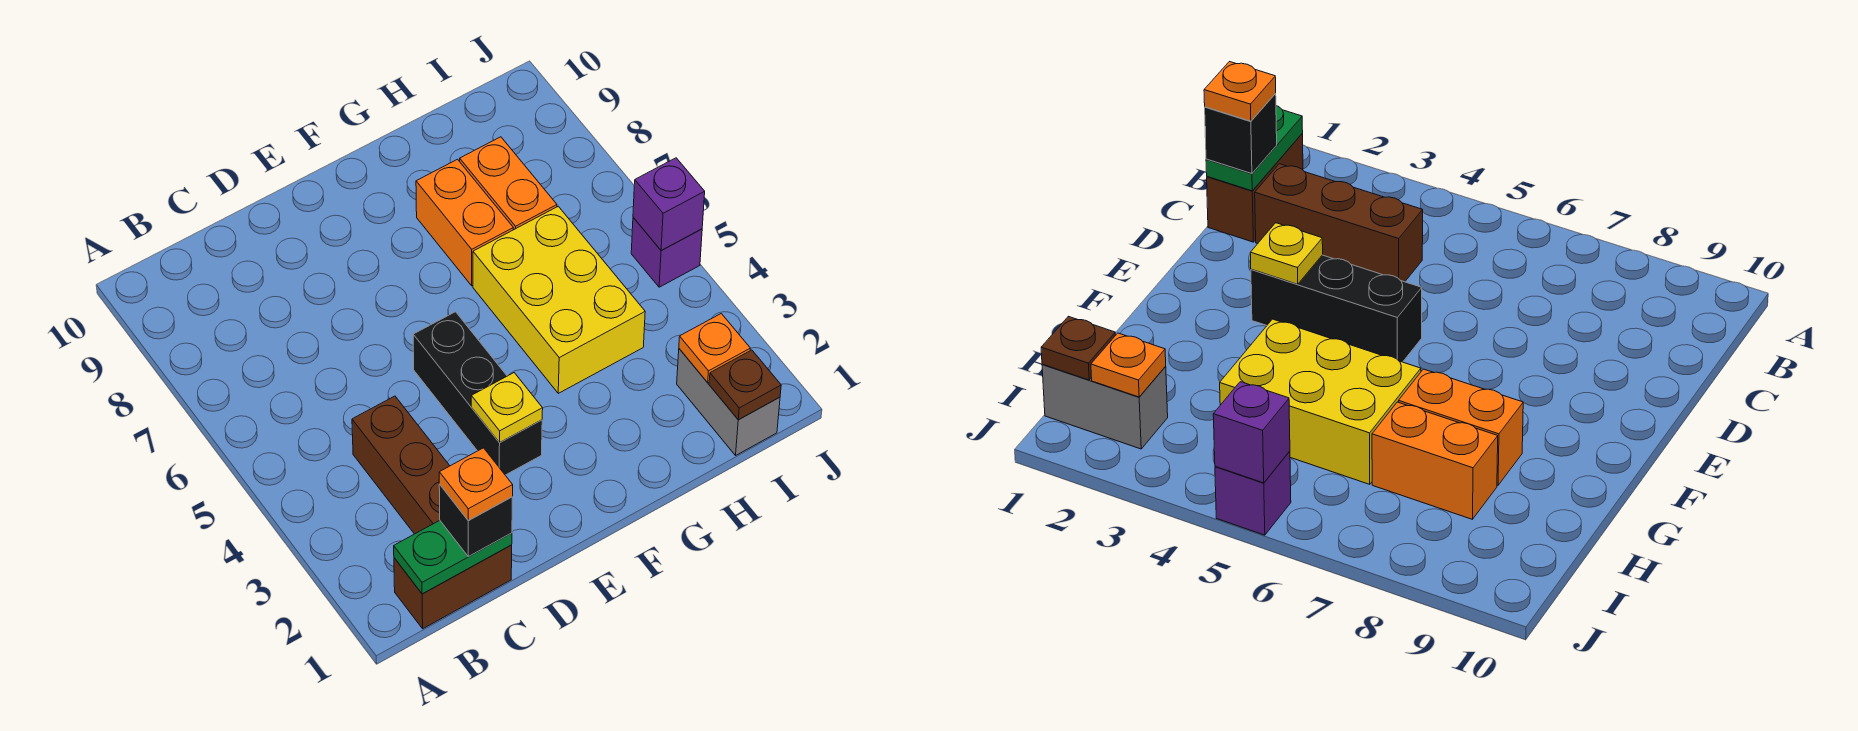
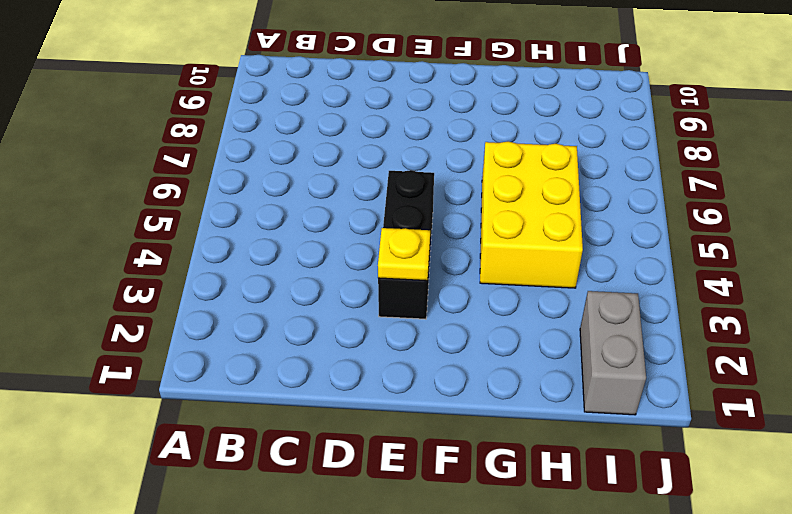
none -> brown brick B1:C1 level 1
none -> brown brick C2:C4 level 1
none -> orange brick G7:G8 level 1

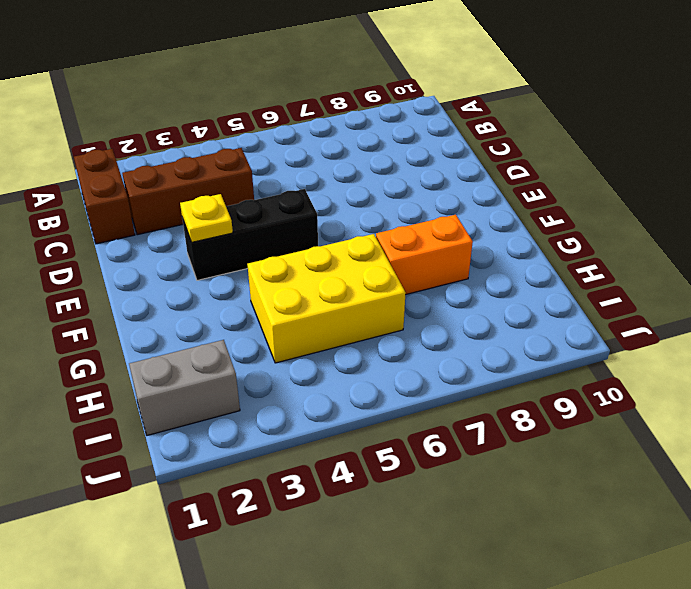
none -> orange brick H7:H8 level 1
none -> purple brick J5 level 1
none -> green plate B1:C1 level 2

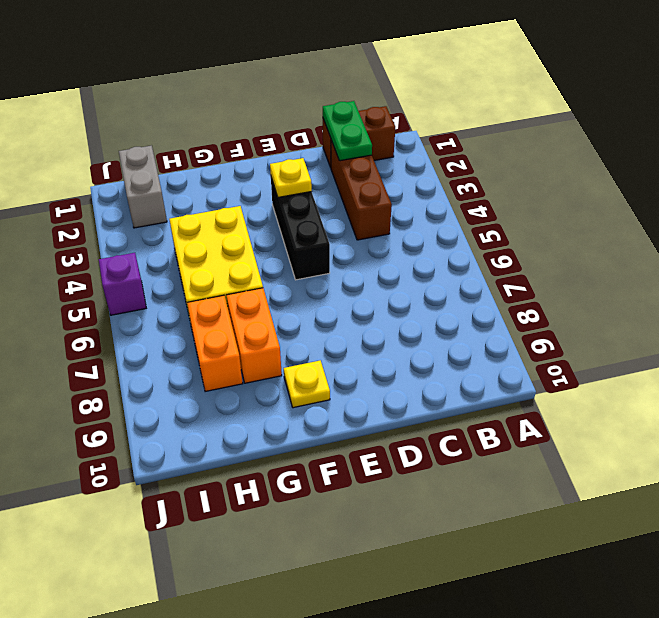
green plate C1:C2 level 2 -> green plate B1:C1 level 2
yellow plate F9 level 1 -> none
none -> brown plate I1 level 2
none -> orange plate I2 level 2
none -> purple brick J5 level 2

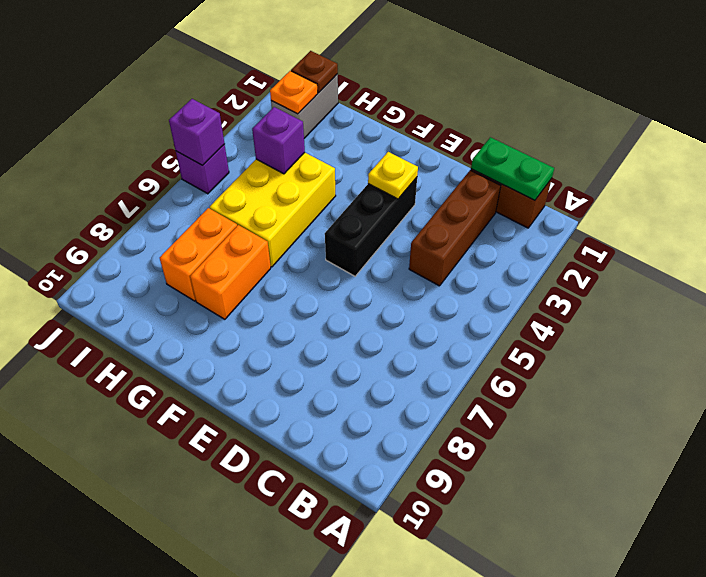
purple brick H4 level 2 -> none
none -> black brick C1 level 3
none -> orange plate C1 level 4

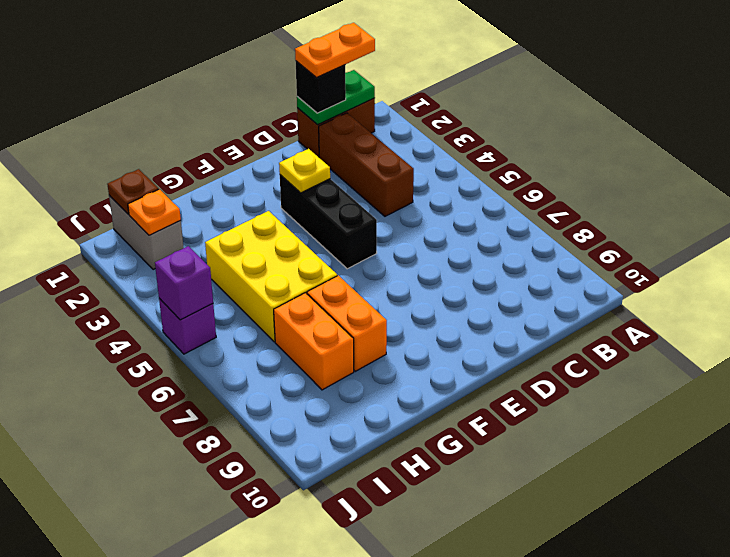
orange plate B1:C1 level 4 -> orange plate C1 level 4

